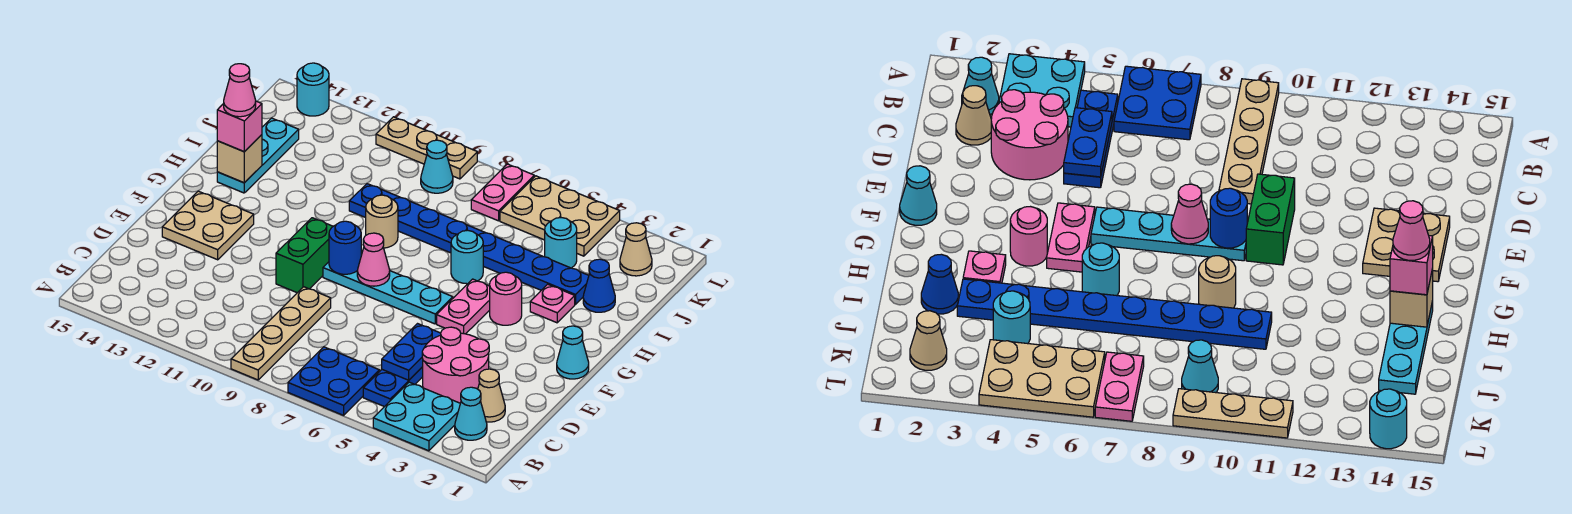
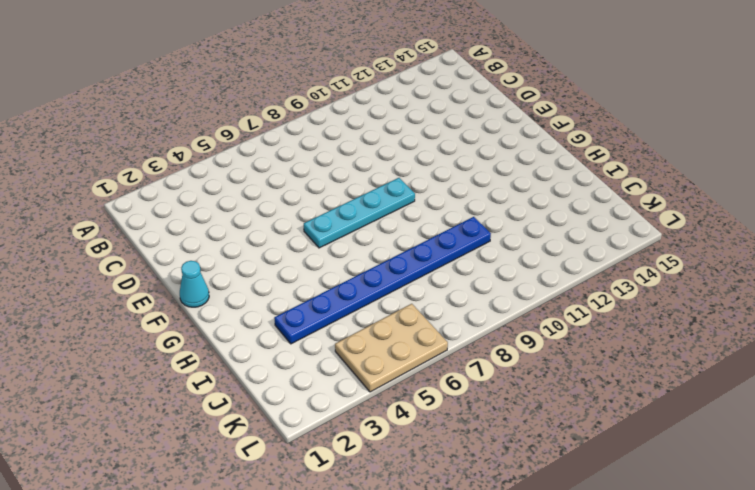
none -> cyan plate A3:B4 level 1
none -> blue plate A6:B7 level 1
none -> tan plate A9:D9 level 1
none -> cyan cone B2 level 1

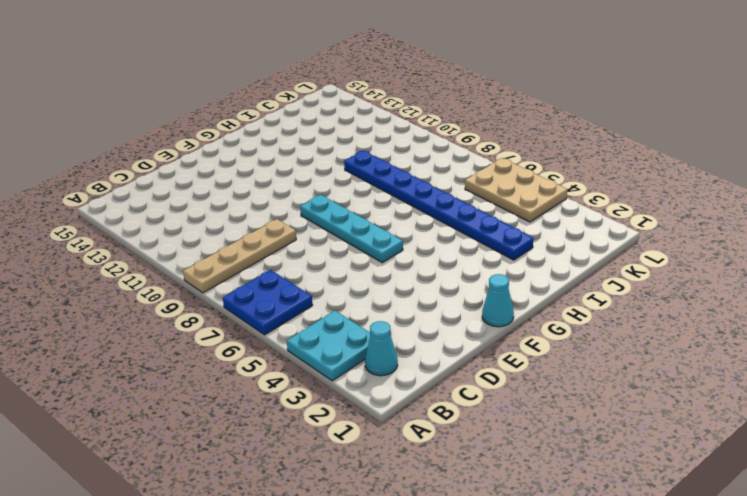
none -> blue plate B5:D5 level 1
none -> tan cone C2 level 1
none -> pink round brick C3:D4 level 1
none -> green brick E10:F10 level 1

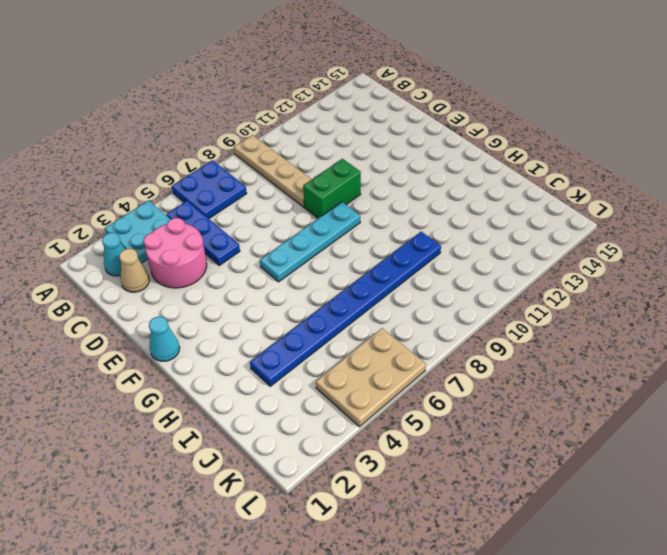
green brick E9:E10 level 1 -> green brick E10:F10 level 1
none -> tan plate E13:F14 level 1
none -> pink plate F5:G5 level 1
none -> pink round brick G4 level 1
none -> pink plate H3 level 1

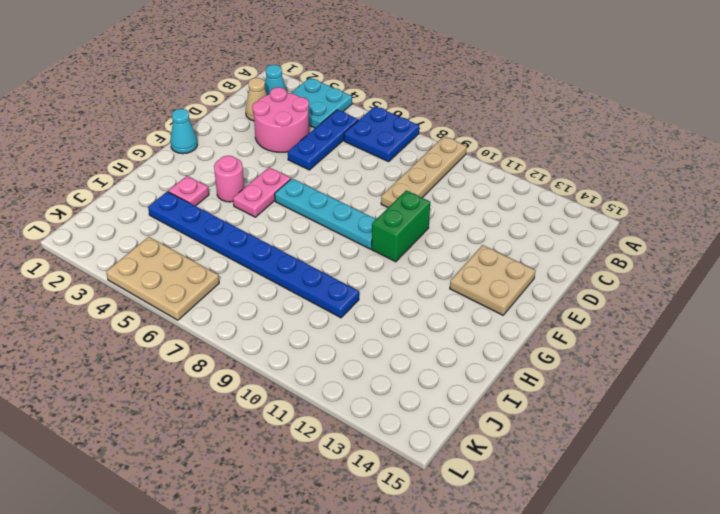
none -> cyan round brick H6 level 1
none -> tan round brick H9 level 1
none -> cyan plate H14:J14 level 1
none -> blue cone I2 level 1

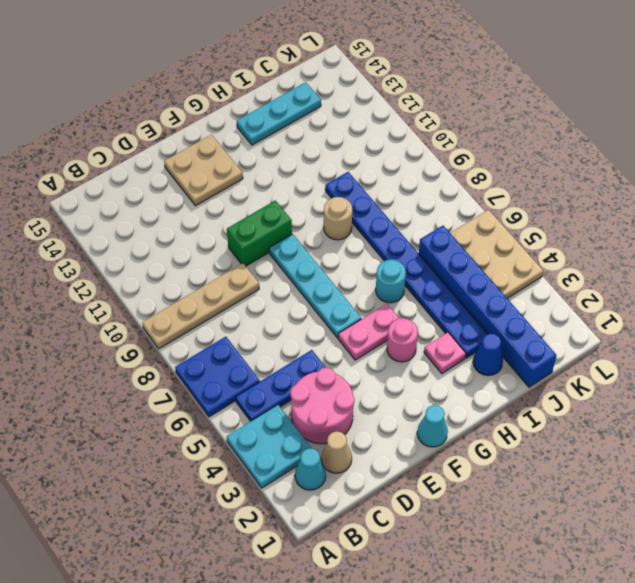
blue brick J1:J6 level 1 -> cyan round brick J4 level 1
none -> tan cone K2 level 1
none -> pink plate K7:L7 level 1
none -> cyan cone K9 level 1
none -> tan plate L9:L11 level 1

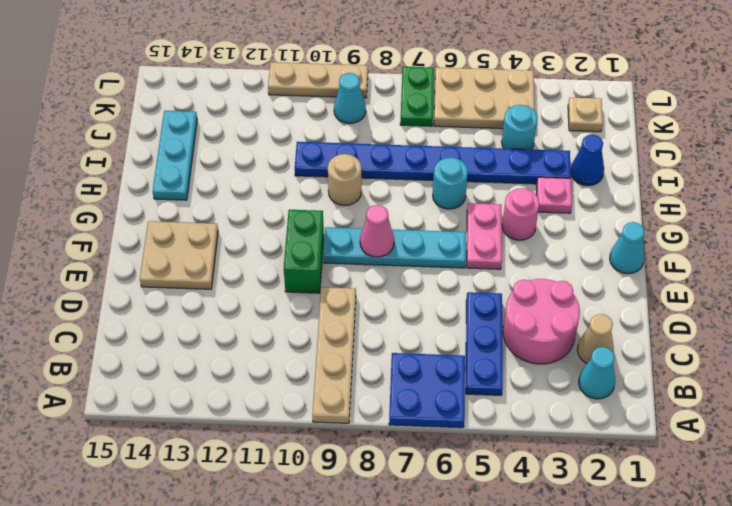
tan plate K2 level 1 -> tan cone K2 level 1
green plate K7:L7 level 1 -> pink plate K7:L7 level 1
none -> cyan plate A3:B4 level 1
none -> cyan round brick L14 level 1
none -> blue plate C5:D5 level 2
none -> blue round brick F9 level 2

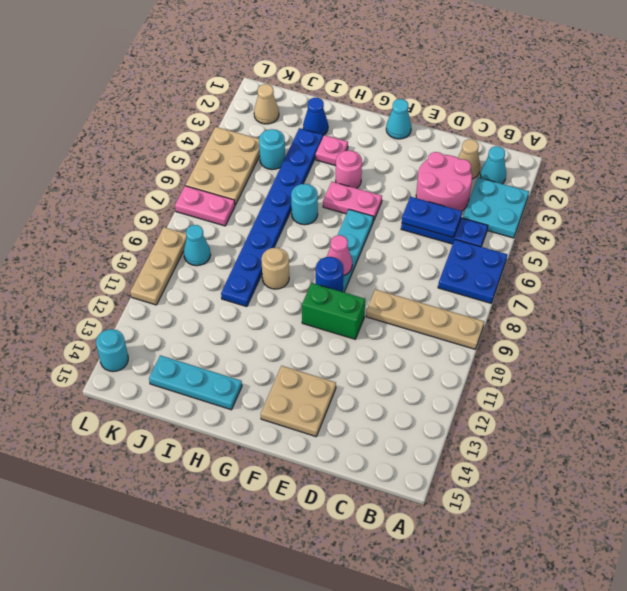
none -> tan brick H14 level 2
none -> pink brick H14 level 3
none -> pink cone H14 level 4

